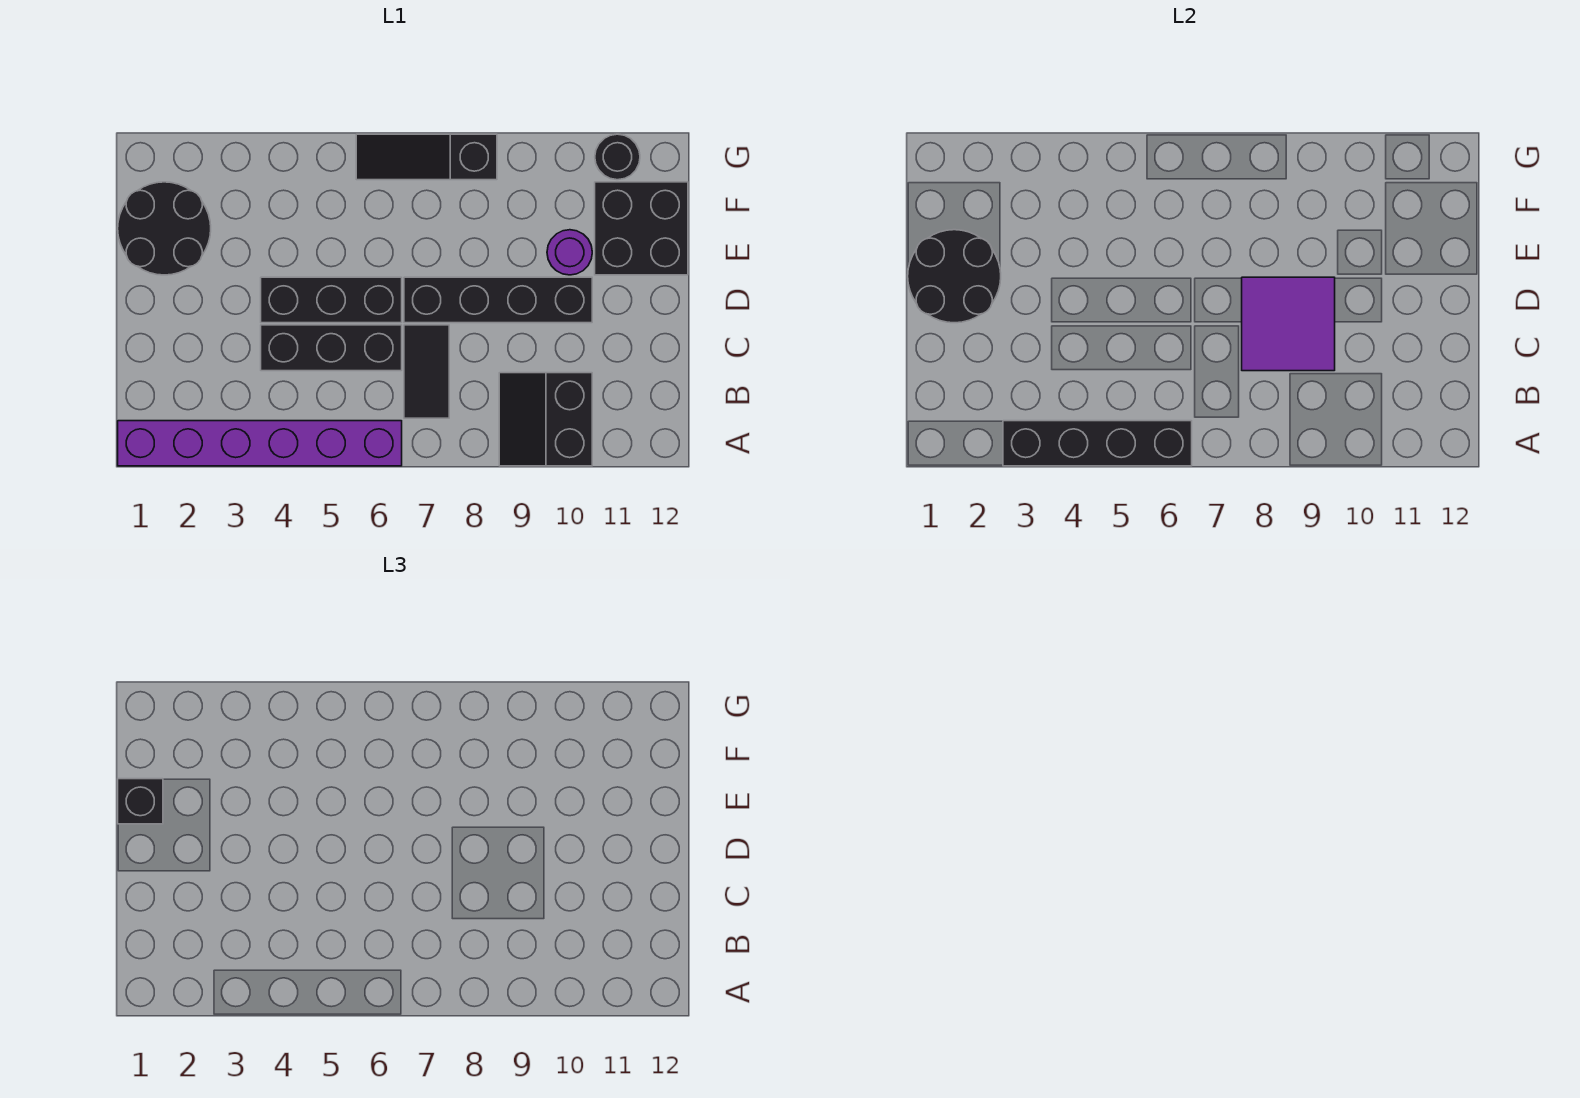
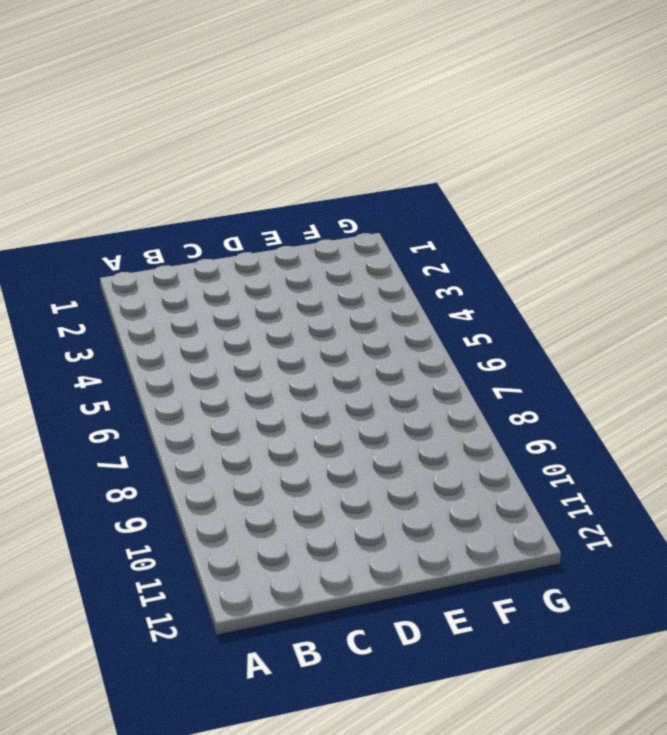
none -> purple brick A1:A6 level 1
none -> black slope A9:B10 level 1 top 10
none -> black tile B7:C7 level 1

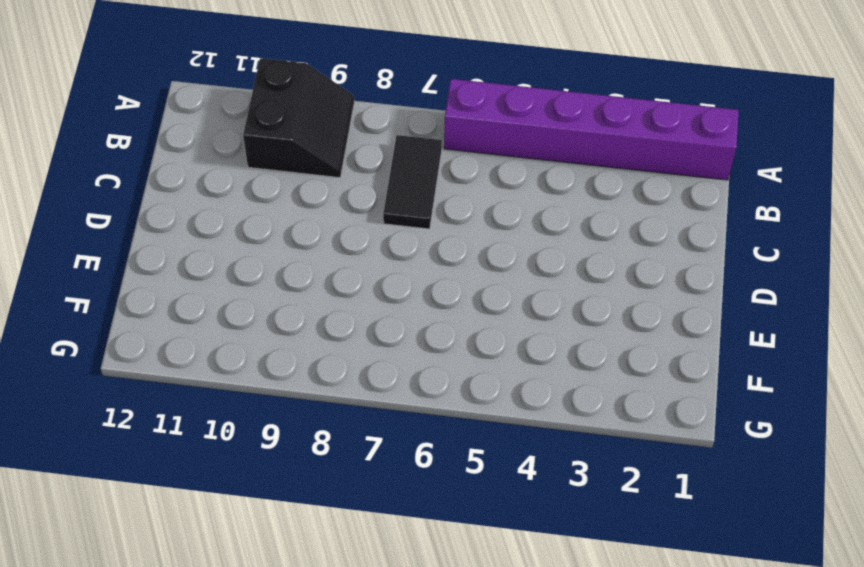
none -> black brick C4:C6 level 1
none -> black brick D4:D6 level 1
none -> black brick D7:D10 level 1

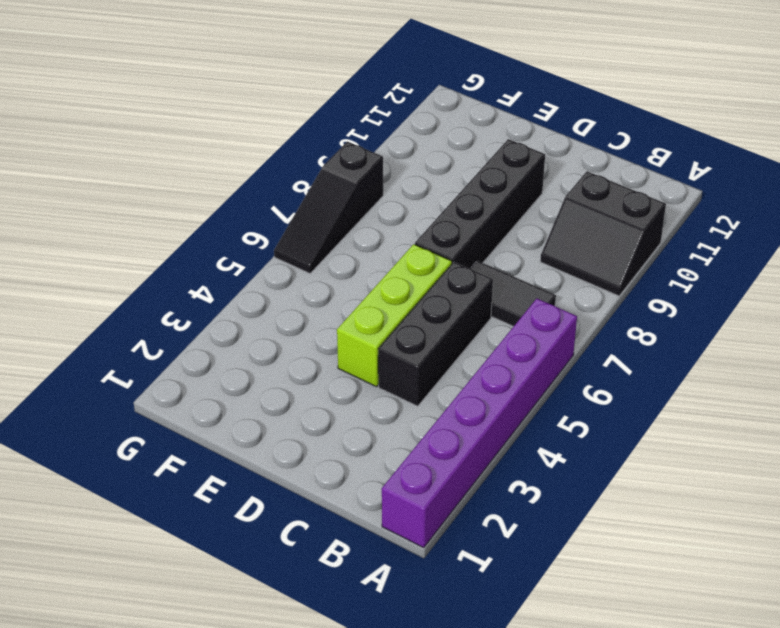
lime brick D4:D6 level 1 -> black brick D4:D6 level 1
none -> black round brick E1:F2 level 1
none -> purple round brick E10 level 1
none -> black brick E11:F12 level 1

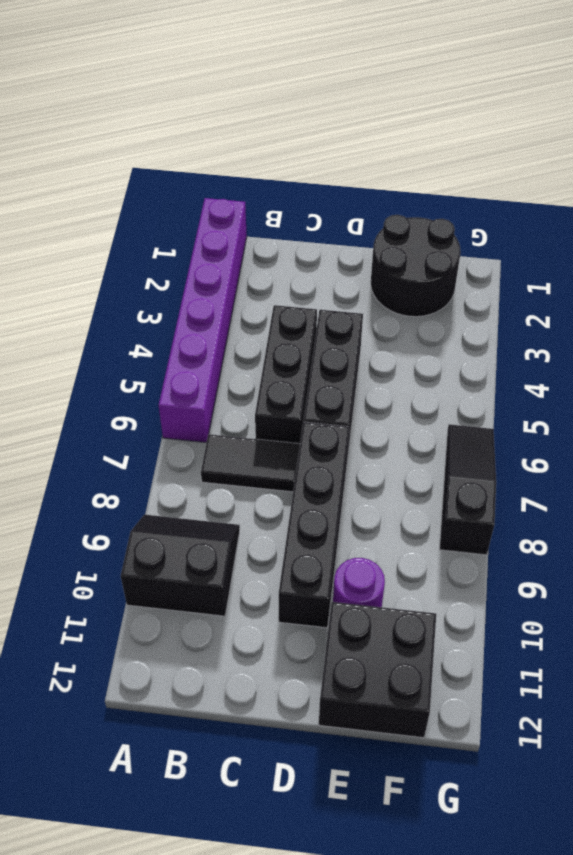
none -> black round brick G11 level 1
none -> black brick A3:A6 level 2
none -> purple tile C8:D9 level 2

